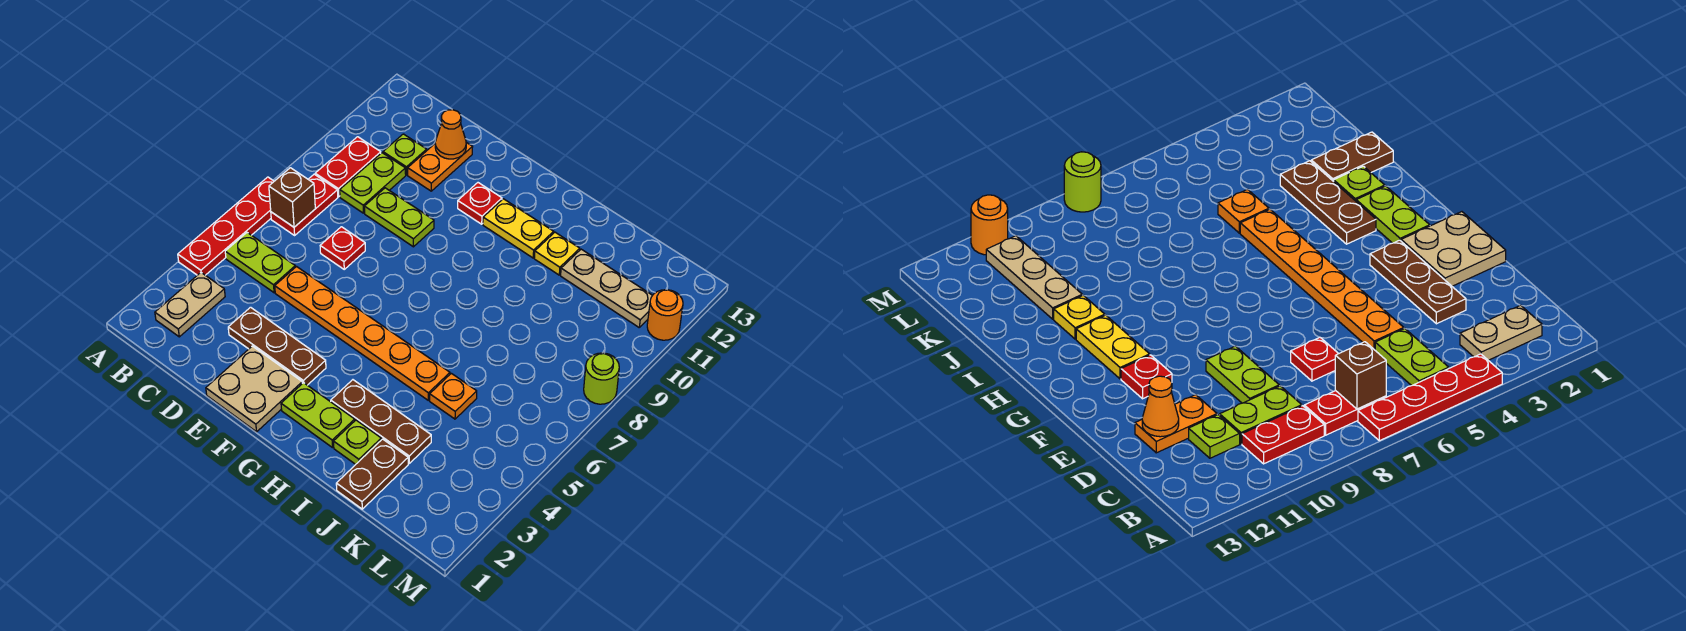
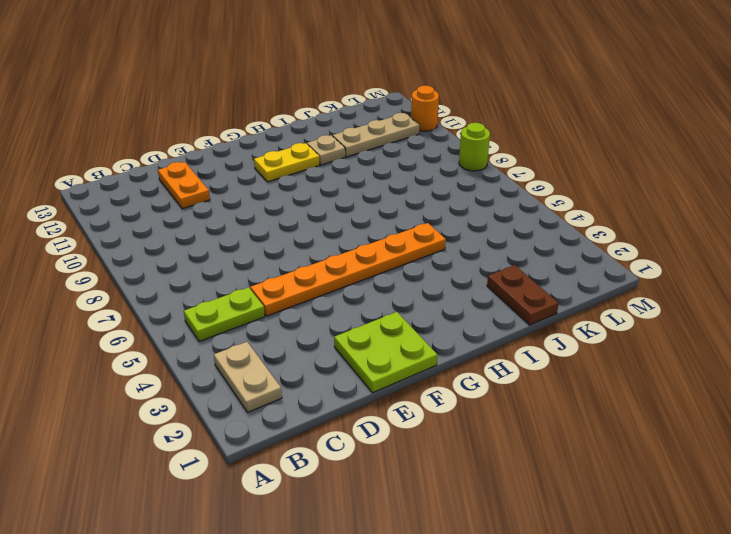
lime plate E1:F2 level 1 -> tan plate E1:F2 level 1
tan plate I11 level 1 -> yellow plate I11 level 1
none -> red plate A4:A7 level 1
none -> red plate B7:B8 level 1
none -> red plate B9:B10 level 1

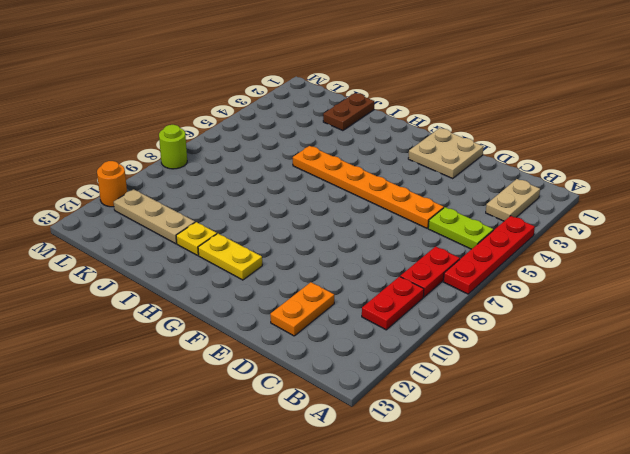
none -> lime plate C9:C10 level 1
none -> lime plate C11 level 1
none -> brown plate D3:F3 level 1

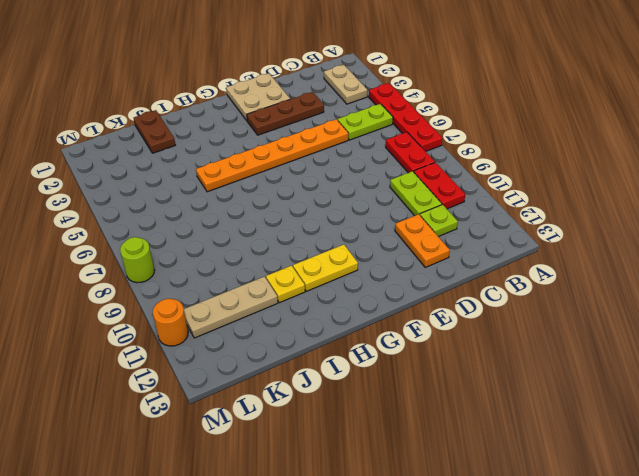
none -> red plate D7 level 1
none -> lime plate D9:E9 level 1
none -> red plate F11 level 1

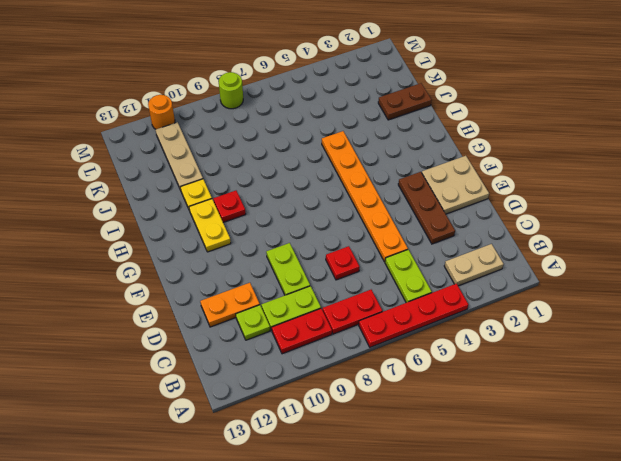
red plate H10 level 1 -> red plate F11 level 1
none -> lime plate G2:H2 level 1
none -> brown plate H3:J3 level 1
none -> lime plate I2 level 1

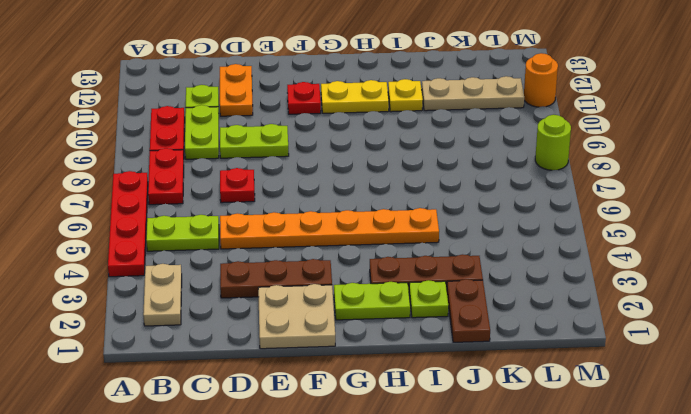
none -> orange plate J5 level 1
none -> brown brick B7 level 2
none -> orange cone D12 level 2

